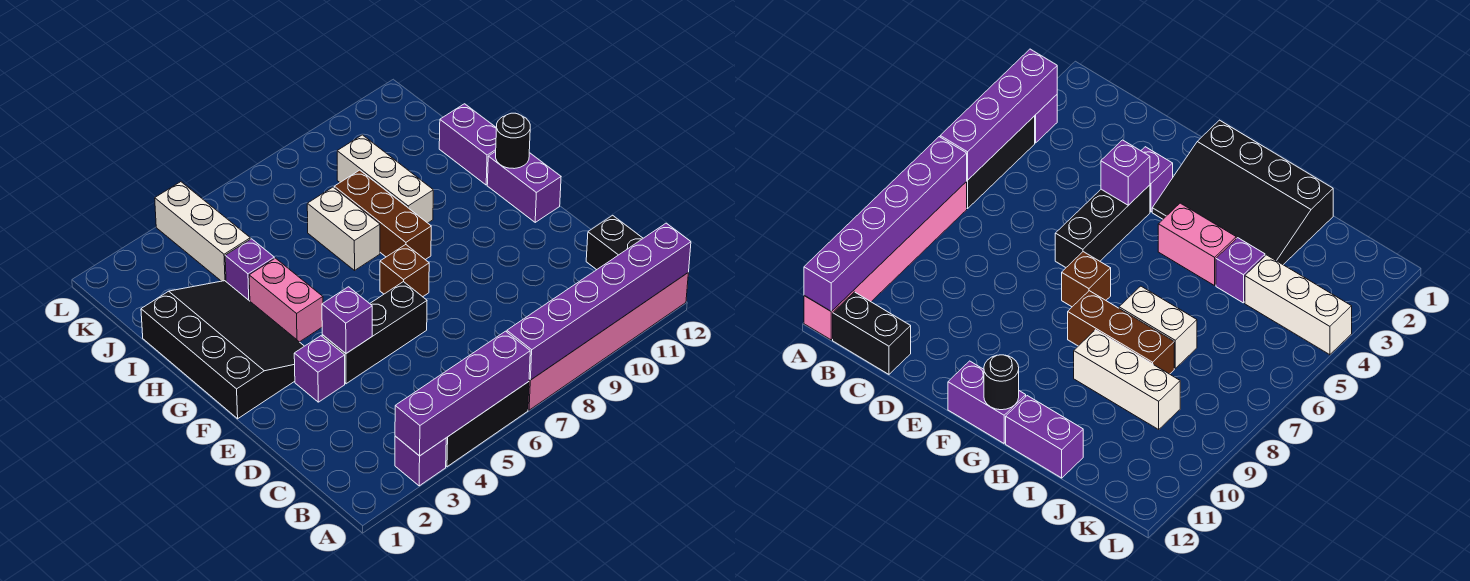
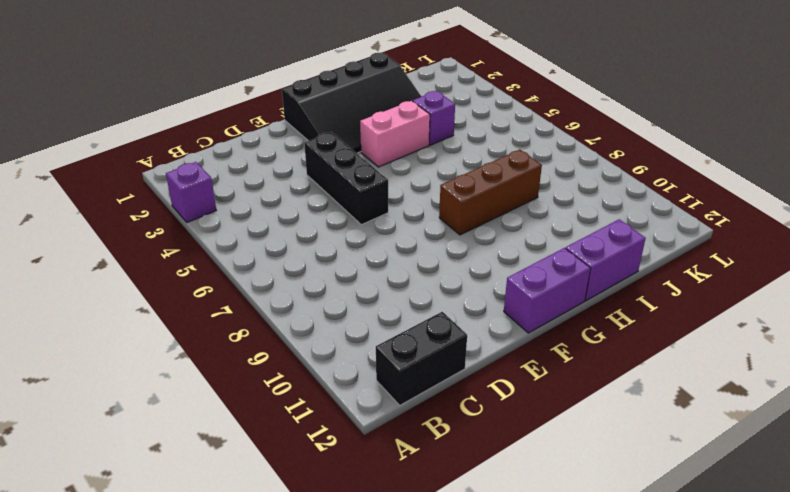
none -> black brick A4:A6 level 1
none -> pink brick A7:A12 level 1
none -> purple brick E3 level 1

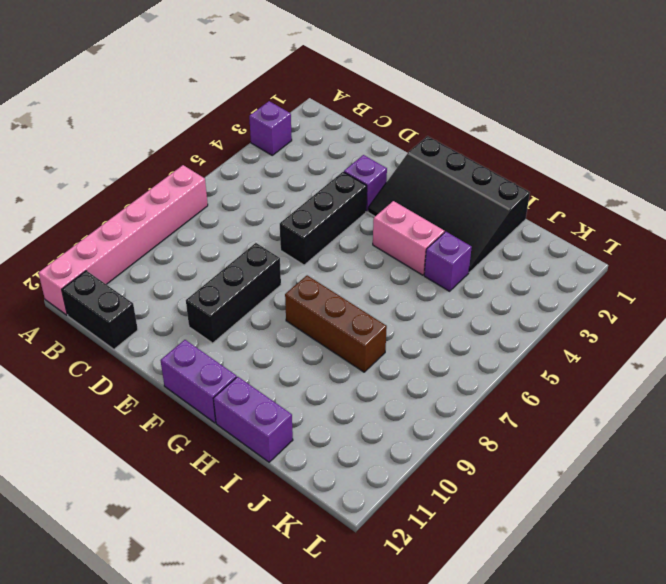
black brick E8:E10 level 1 -> black brick A4:A6 level 1
none -> brown brick F7 level 1
none -> white brick H7:I7 level 1
none -> white brick H9:J9 level 1

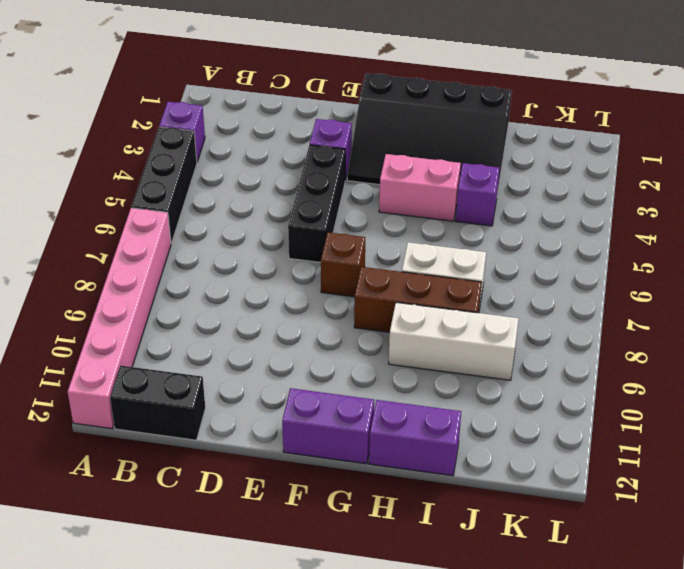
none -> white brick J4:L4 level 1
none -> purple brick A3:A6 level 2
none -> purple brick A7:A12 level 2

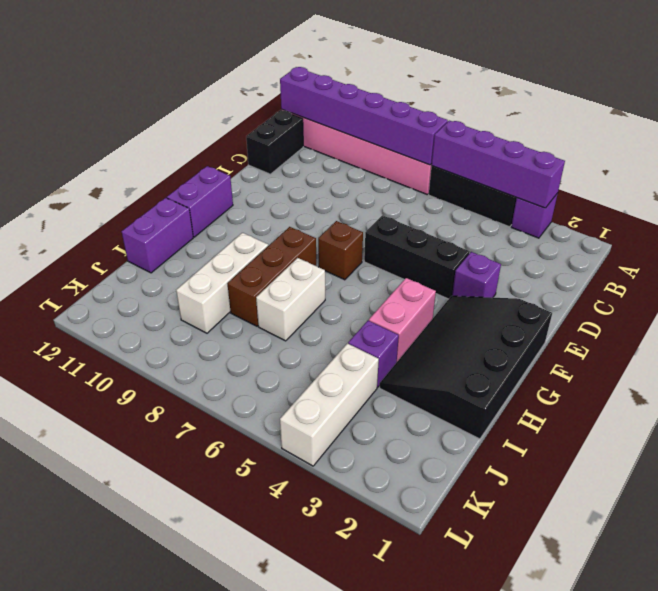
none -> purple brick E4 level 2
none -> black round brick G12 level 2

